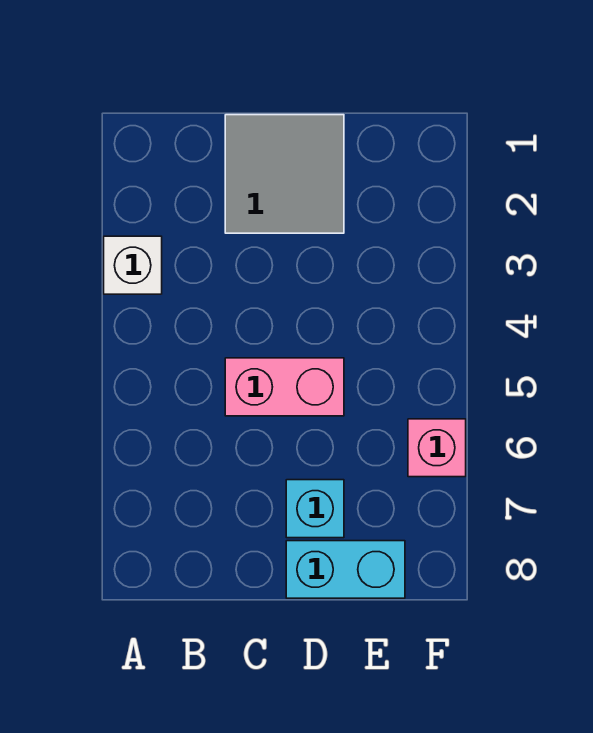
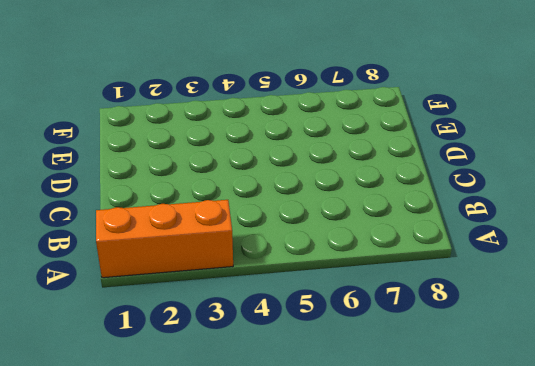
orange brick A1:A3 level 1 -> white brick A3 level 1
none -> grey tile C1:D2 level 1
none -> pink brick C5:D5 level 1

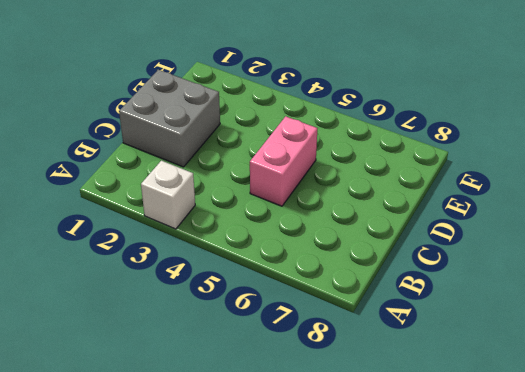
grey brick C1:D2 level 1 -> grey tile C1:D2 level 1
none -> cyan brick D7 level 1
none -> cyan brick D8:E8 level 1

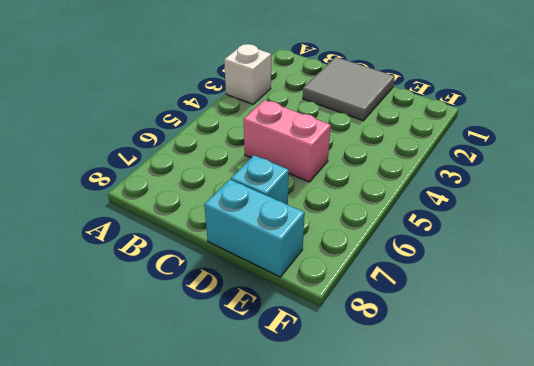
none -> pink brick F6 level 1

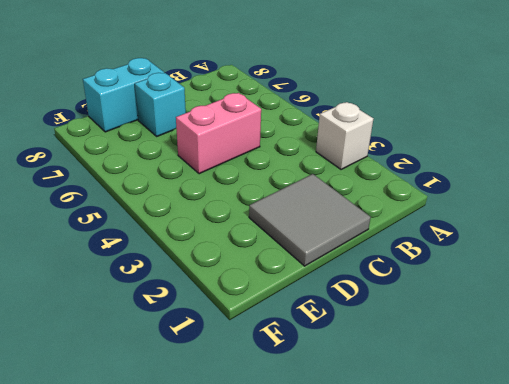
none -> pink brick F6 level 1

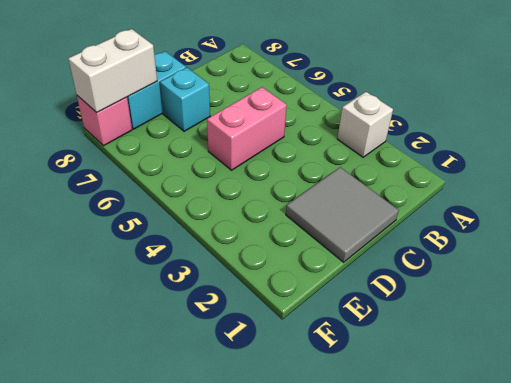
white brick E8:F8 level 2 -> none
pink brick F8 level 1 -> pink brick F6 level 1

